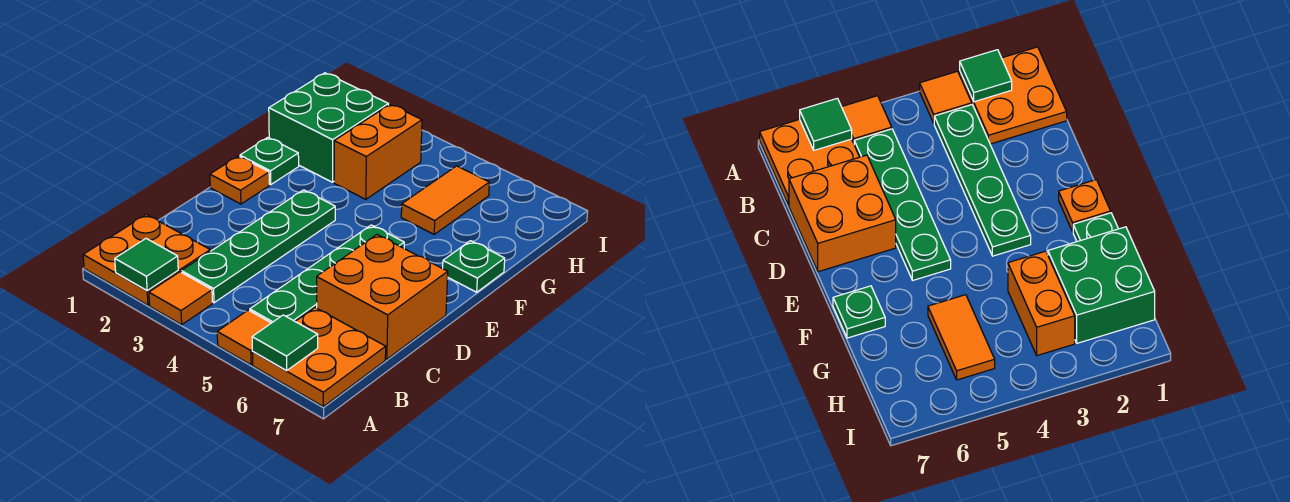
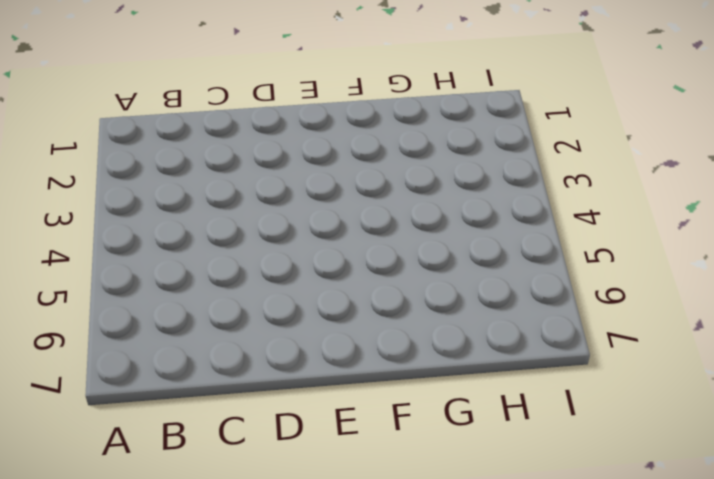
none -> orange plate A1:B2 level 1
none -> orange tile A3 level 1
none -> orange tile A5 level 1

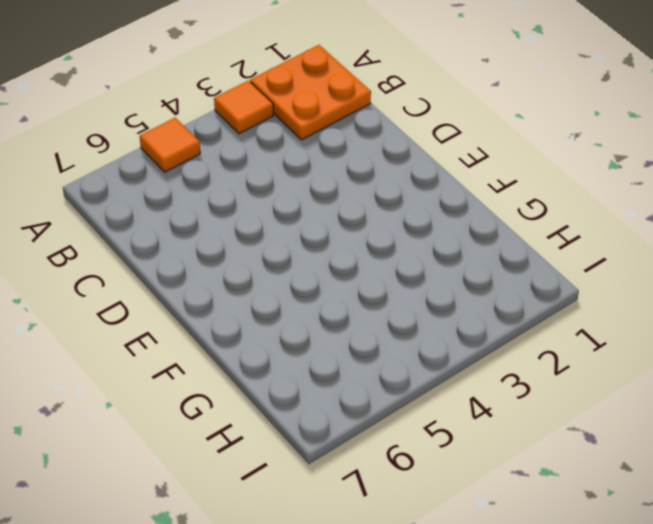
none -> orange plate A6:B7 level 1
none -> green plate B3:E3 level 1
none -> green plate B5:E5 level 1

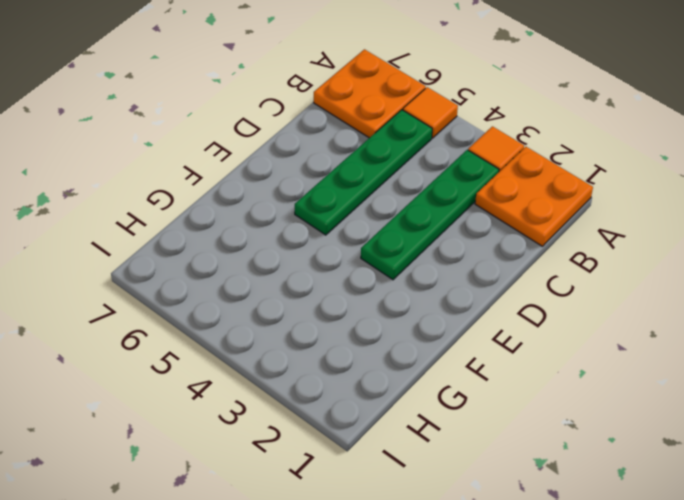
none -> orange brick C6:D7 level 1
none -> orange plate E1 level 1
none -> green plate F1 level 1

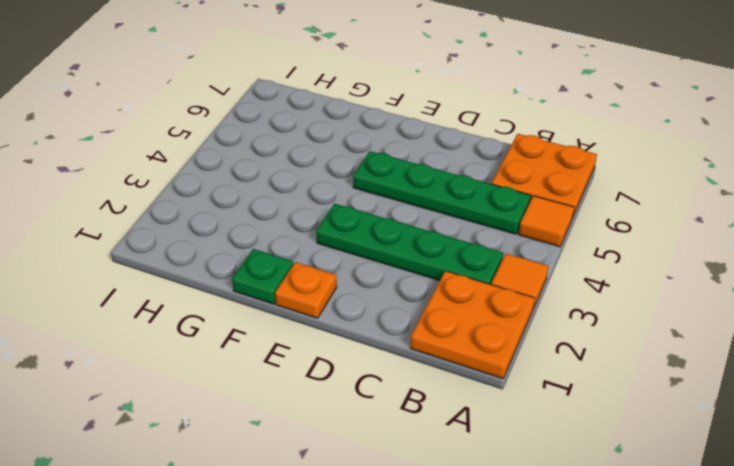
none -> orange brick C6:D7 level 1
none -> green plate F7 level 1
none -> green brick G1:H2 level 1

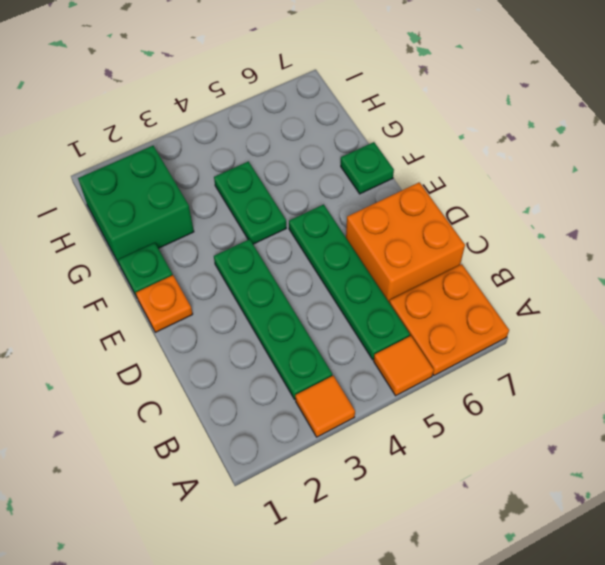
green plate F4:G4 level 1 -> none
none -> orange plate A1:B2 level 1
none -> orange brick G3:H3 level 1
none -> orange tile G5:H5 level 1

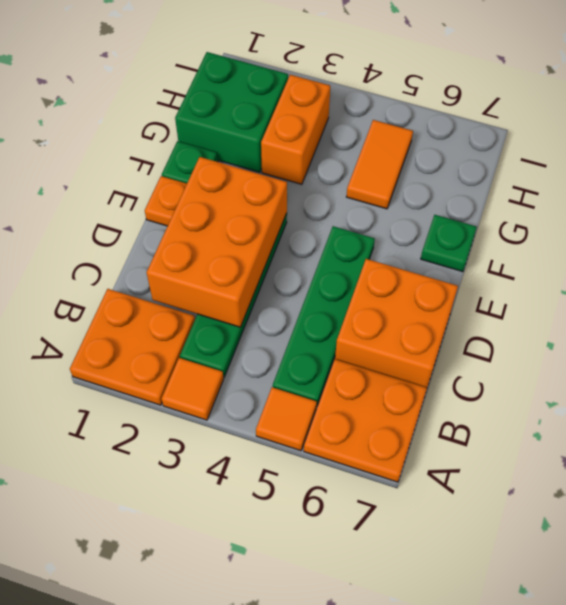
orange brick C2:E3 level 2 -> none
none -> green tile A2 level 2
none -> green tile A6 level 2

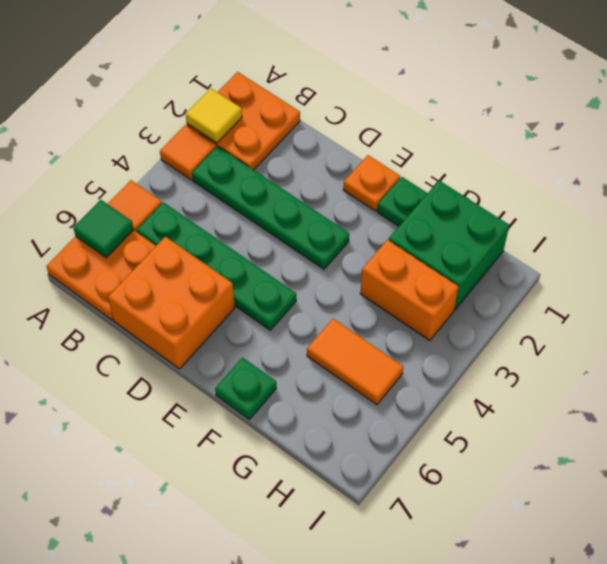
yellow tile A2 level 2 -> green tile A2 level 2

